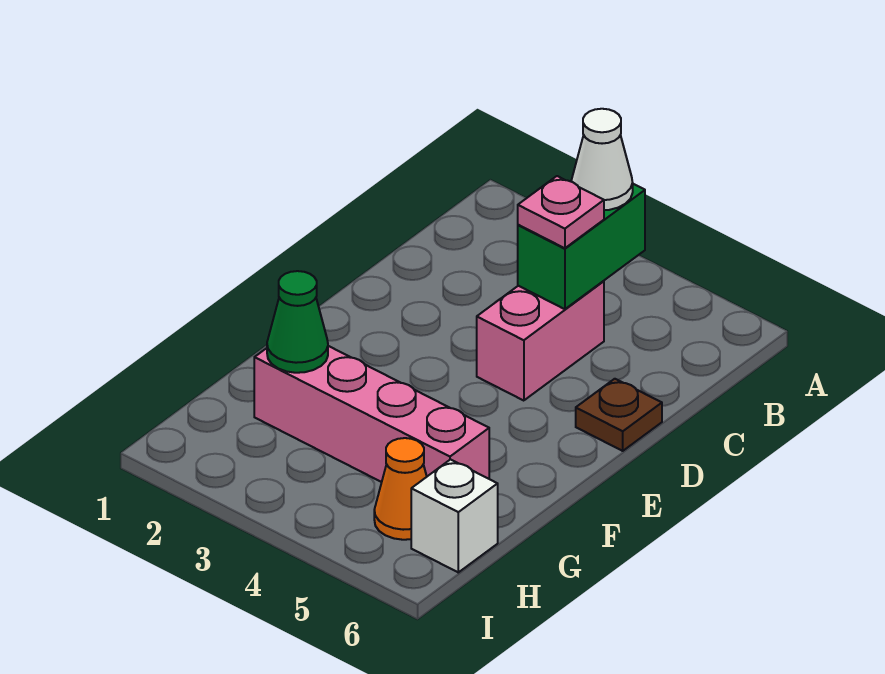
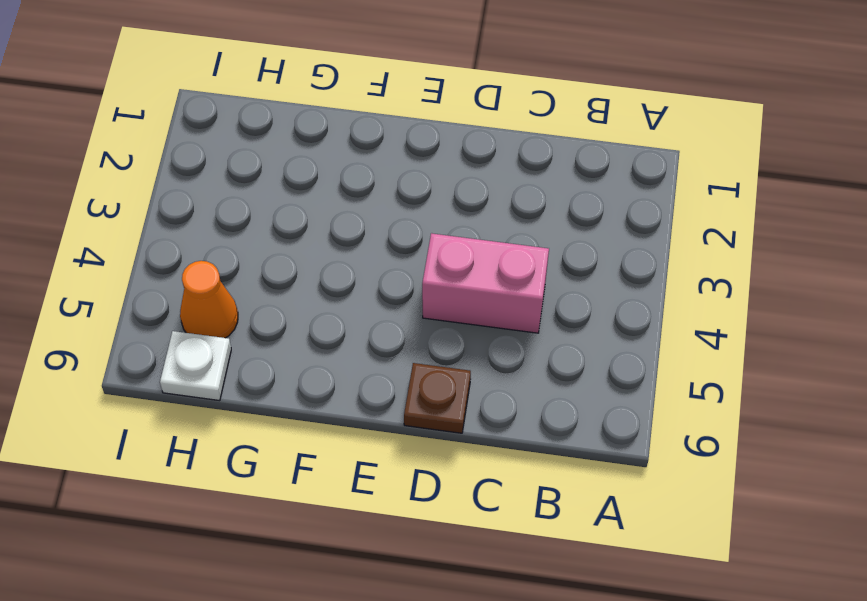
white plate H6 level 1 -> white brick H6 level 1
none -> pink brick G2:G5 level 1
none -> green brick B4:C4 level 2

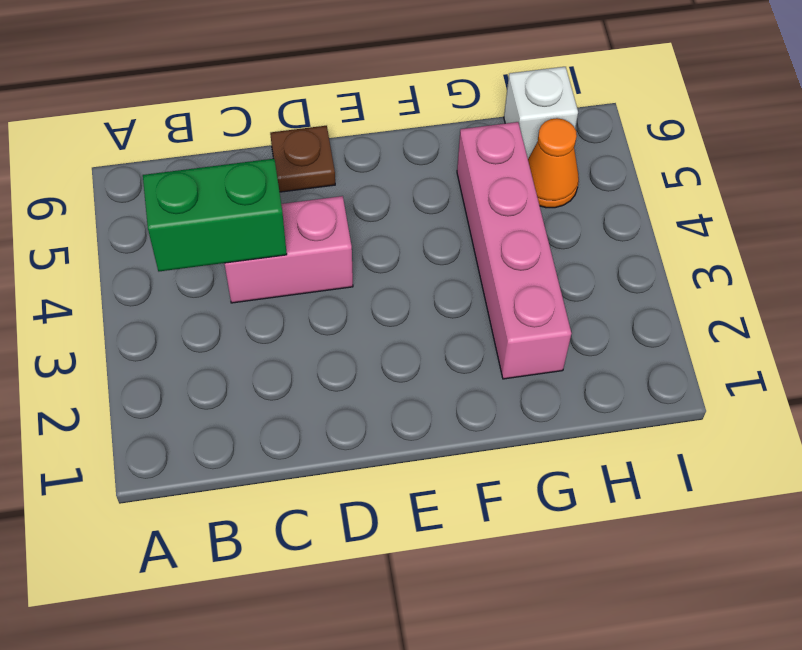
none -> green cone G2 level 2
none -> white cone B4 level 3

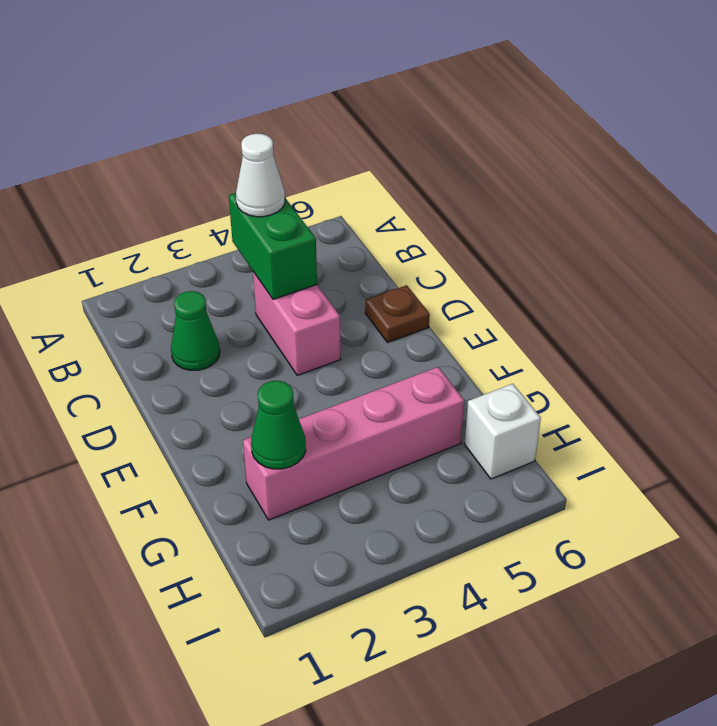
green cone C2 level 1 -> none
none -> orange cone H5 level 1
none -> pink plate C4 level 3

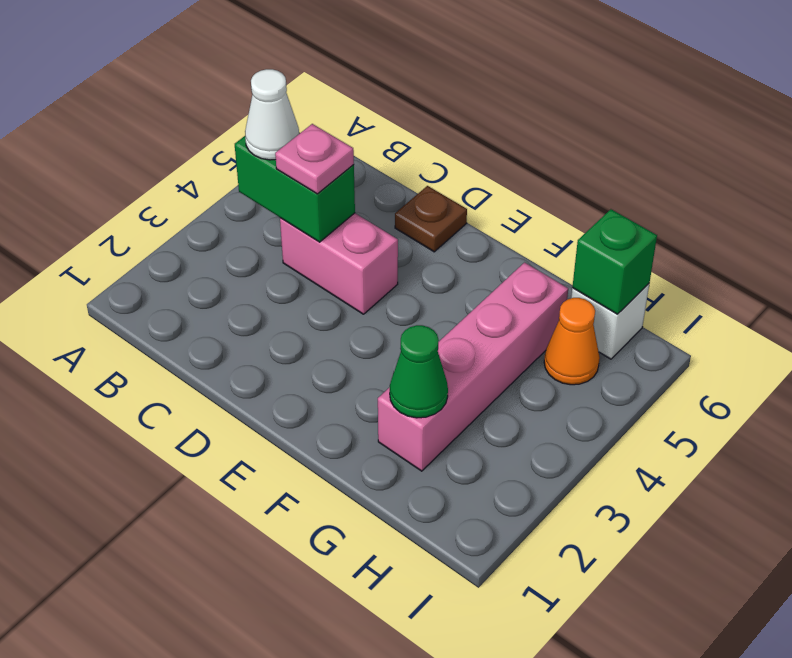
green brick H6 level 2 -> none

